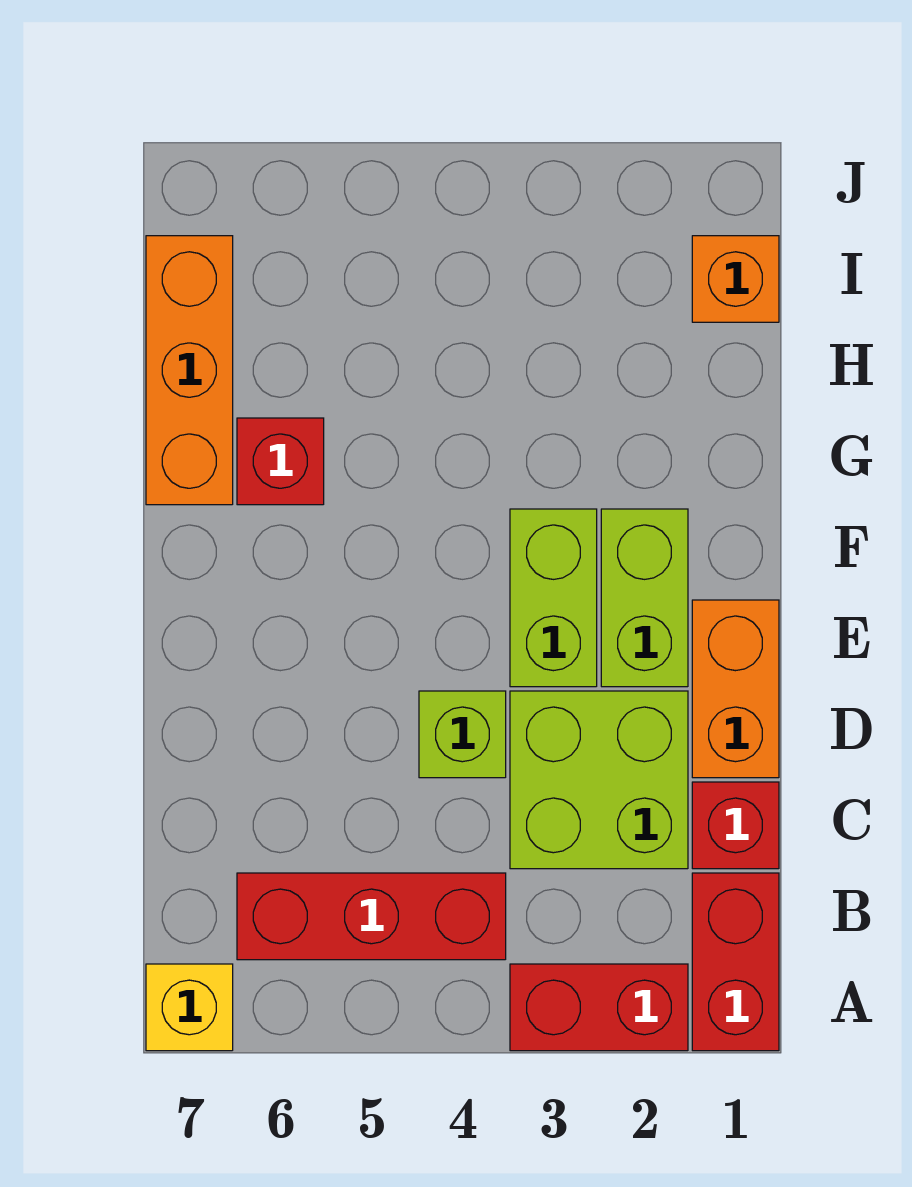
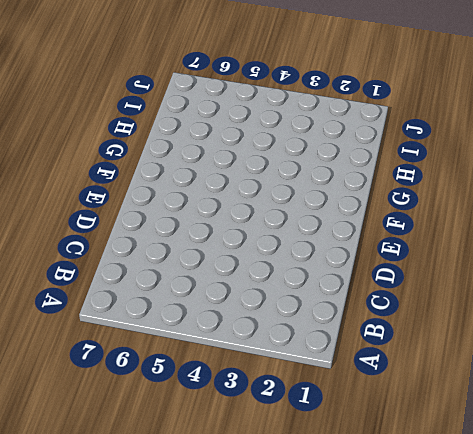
none -> red brick A1:B1 level 1
none -> red brick A2:A3 level 1
none -> yellow brick A7 level 1

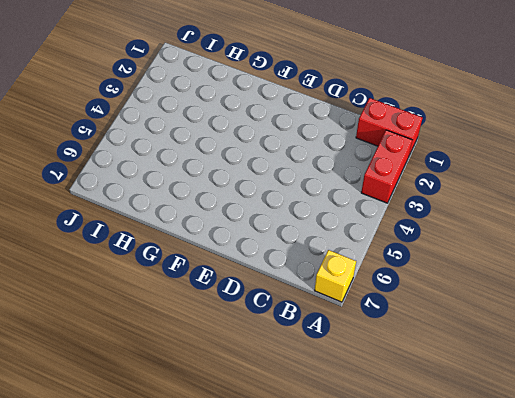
none -> red brick B4:B6 level 1
none -> red brick C1 level 1
none -> lime brick C2:D3 level 1

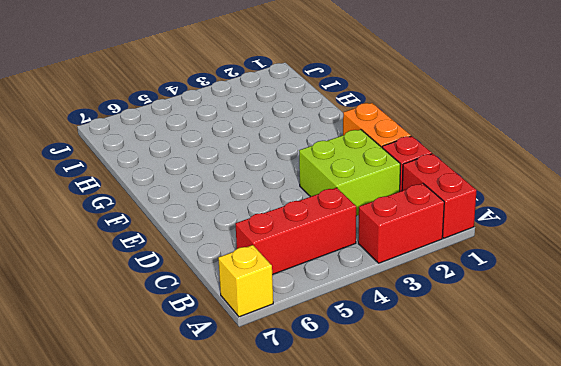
none -> lime brick D4 level 1
none -> lime brick E2:F2 level 1
none -> lime brick E3:F3 level 1

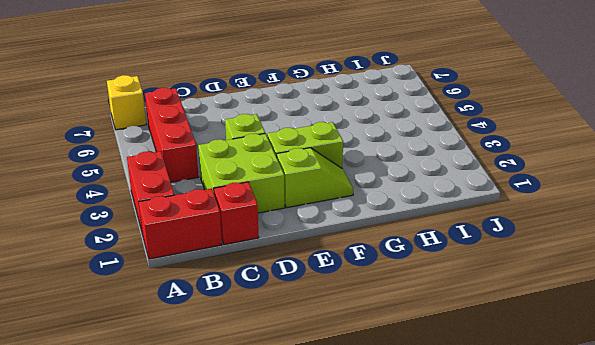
lime slope E2:F2 level 1 top E -> lime brick E2:F2 level 1
none -> orange brick D1:E1 level 1
none -> red brick G6 level 1
none -> orange brick G7:I7 level 1

